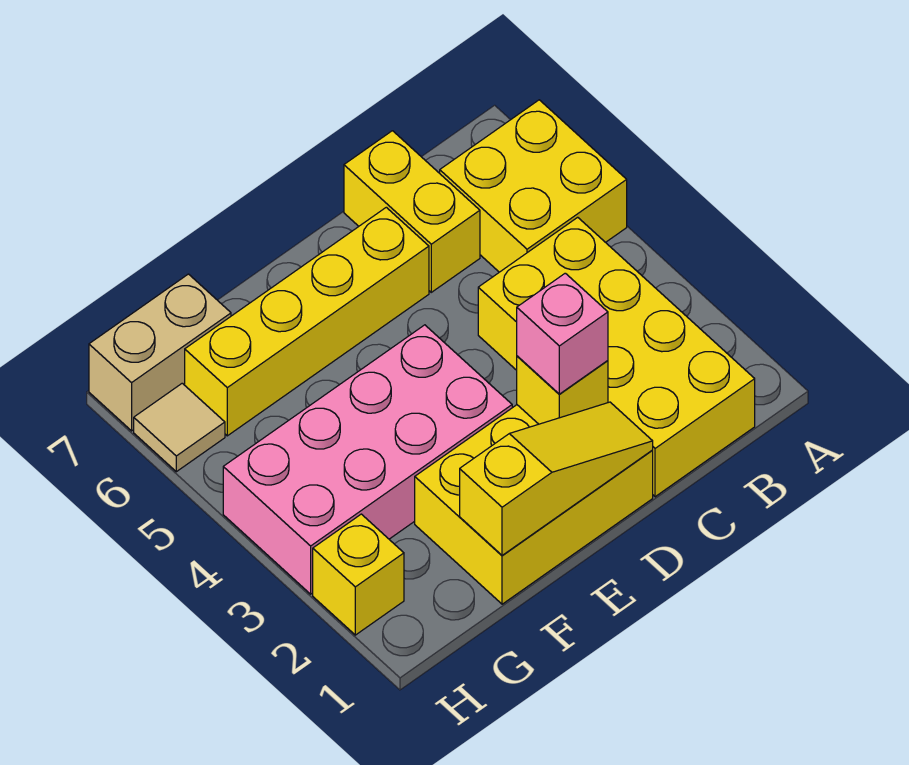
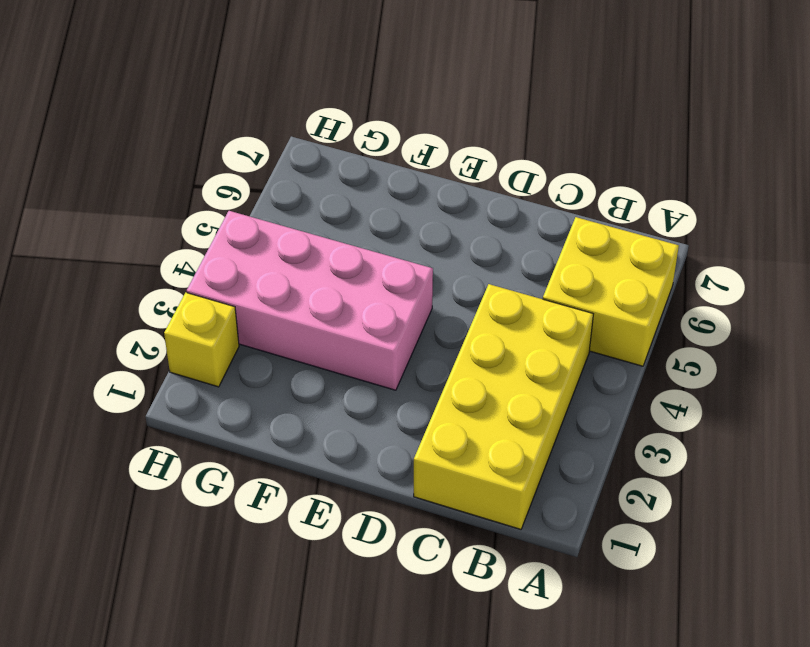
none -> yellow brick C6:C7 level 1
none -> yellow brick D1:F2 level 1
none -> yellow brick D6:G6 level 1

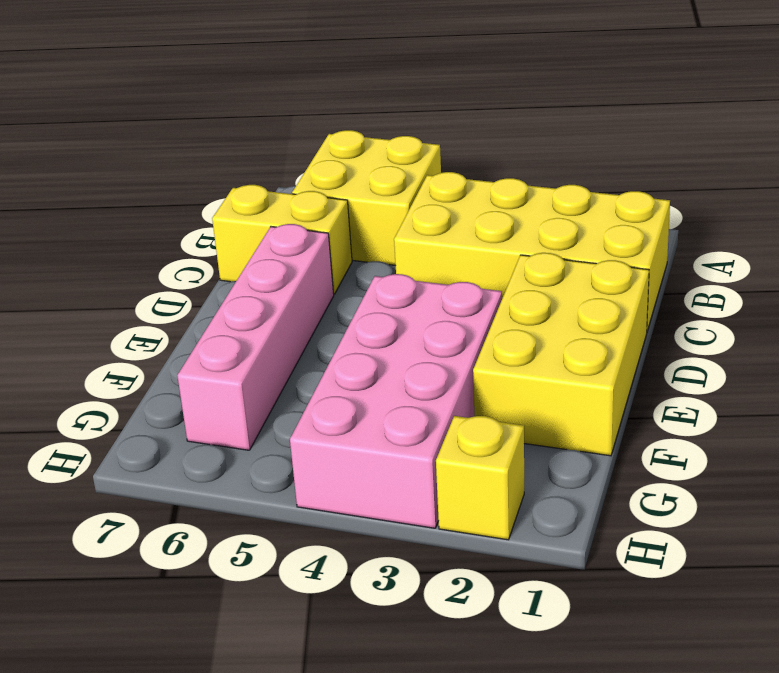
pink brick D6:G6 level 1 -> yellow brick D6:G6 level 1
none -> tan brick G7:H7 level 1
none -> tan tile H6 level 1
none -> yellow slope D1:F1 level 2 top F

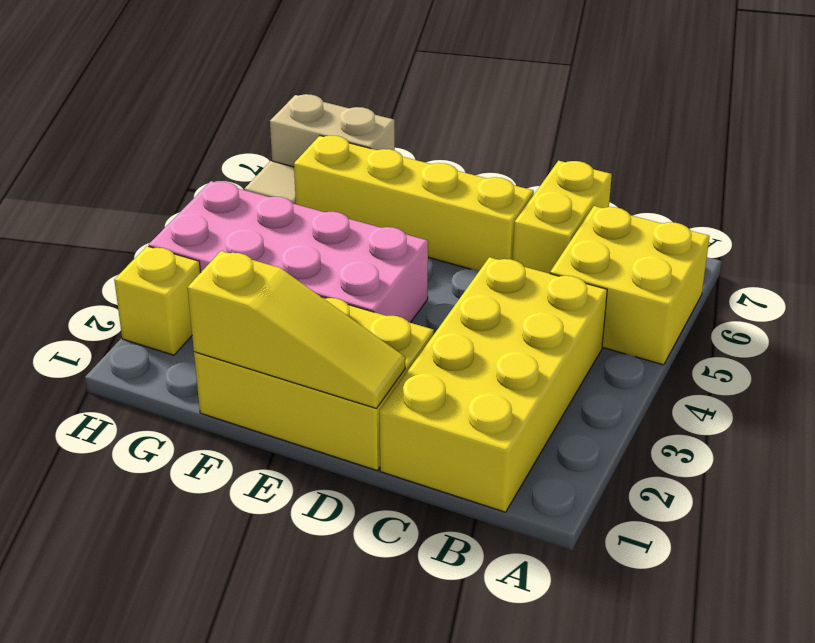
none -> yellow brick D2 level 2
none -> pink brick D2 level 3

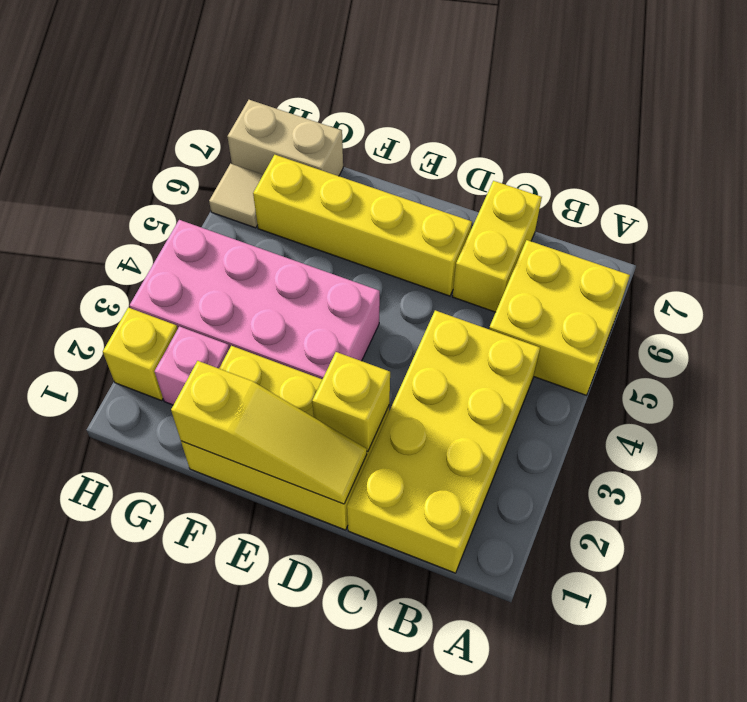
pink brick G2 level 1 -> pink brick D2 level 3

